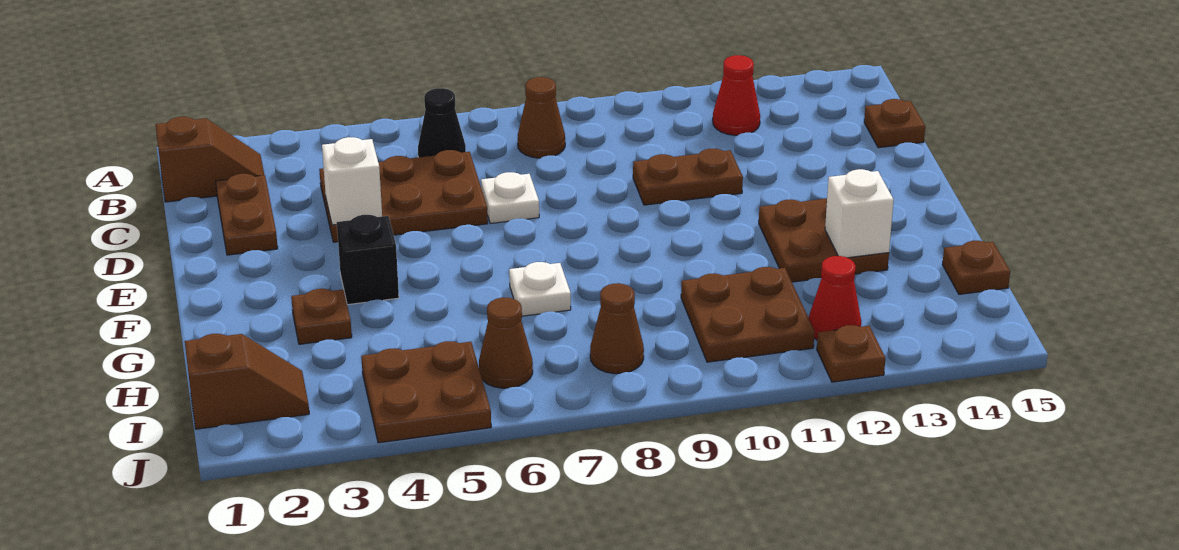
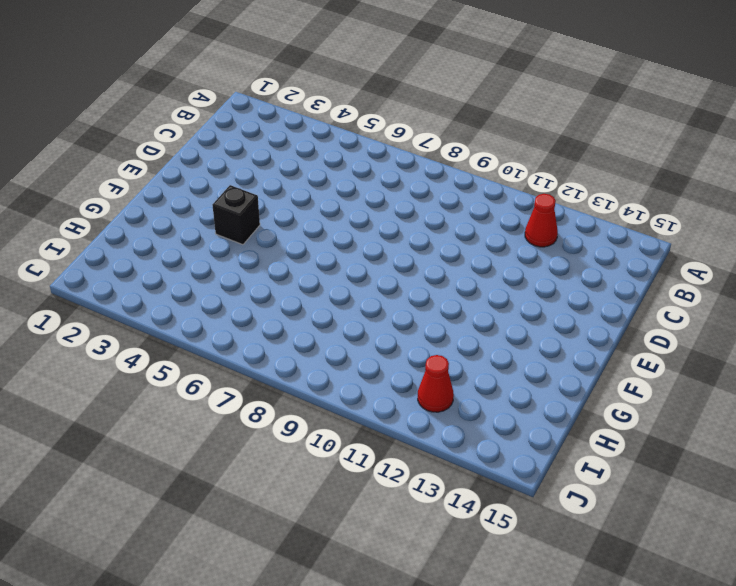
none -> brown slope B1:B2 level 1 top 1
none -> black cone B6 level 1
none -> brown cone B8 level 1

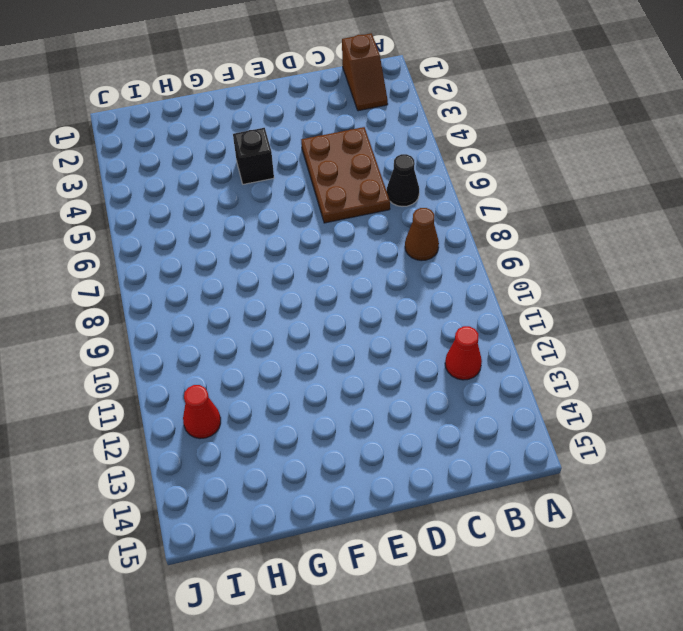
none -> brown plate C2:D2 level 1
none -> brown plate C15 level 1
none -> white plate D7 level 1

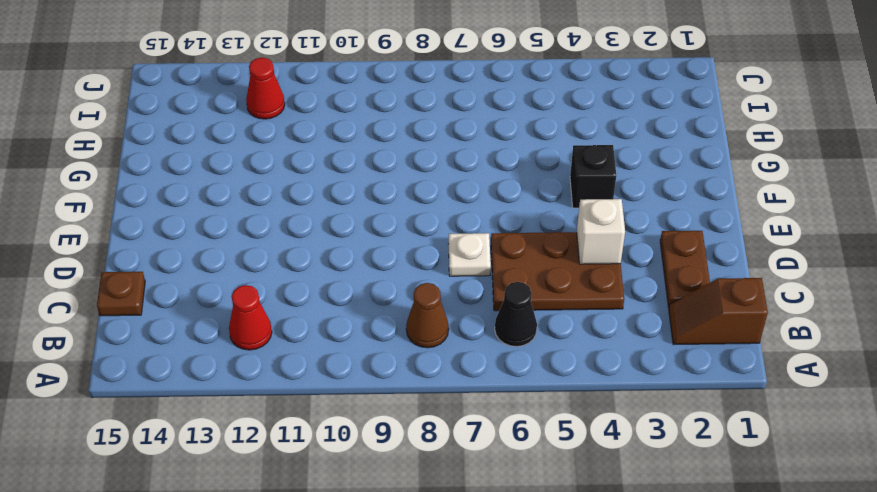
none -> brown plate D10:D11 level 1
none -> brown plate F12:G13 level 1
none -> brown plate G3 level 1

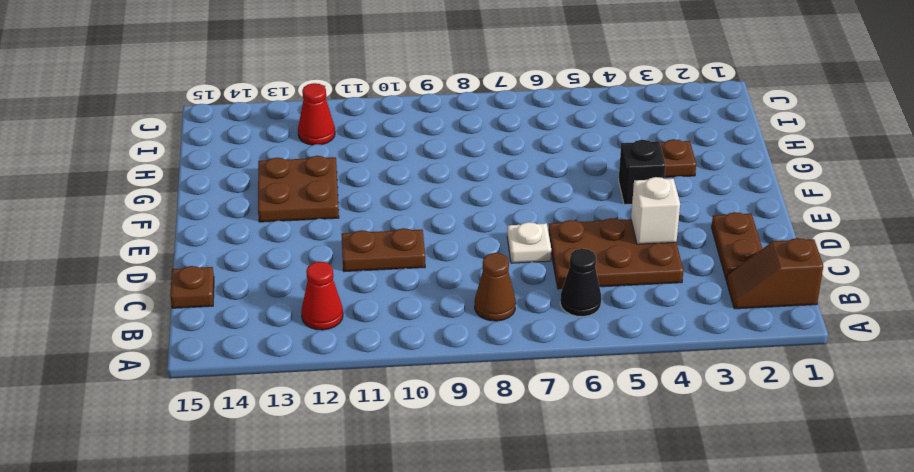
none -> white plate G7 level 1
none -> brown plate H10:I11 level 1
none -> brown plate H15 level 1

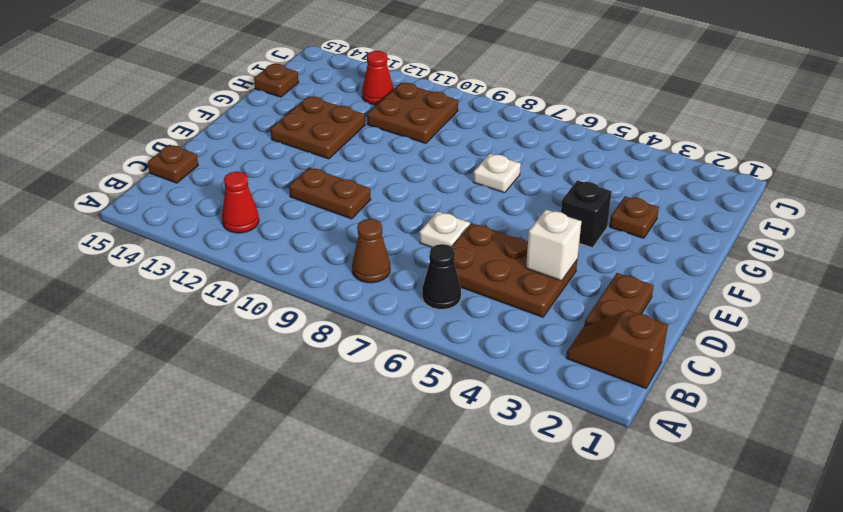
none -> brown slope I1:I2 level 1 top 1
none -> brown plate I4:J5 level 1
none -> brown cone I6 level 1

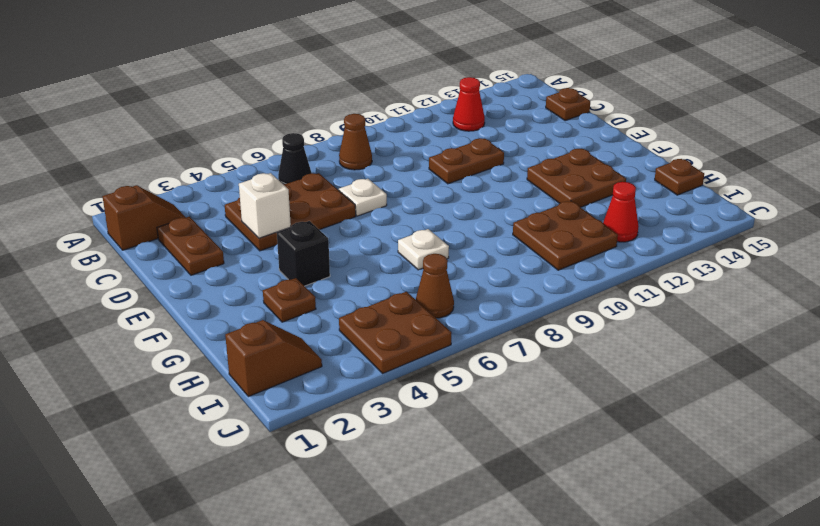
none -> brown cone I8 level 1
none -> brown plate J12 level 1
none -> white brick G13 level 2

